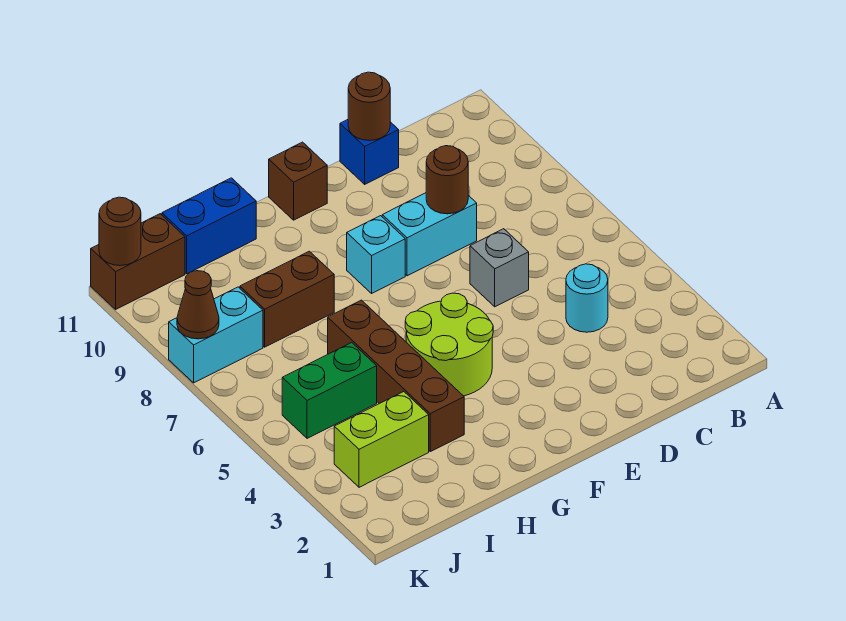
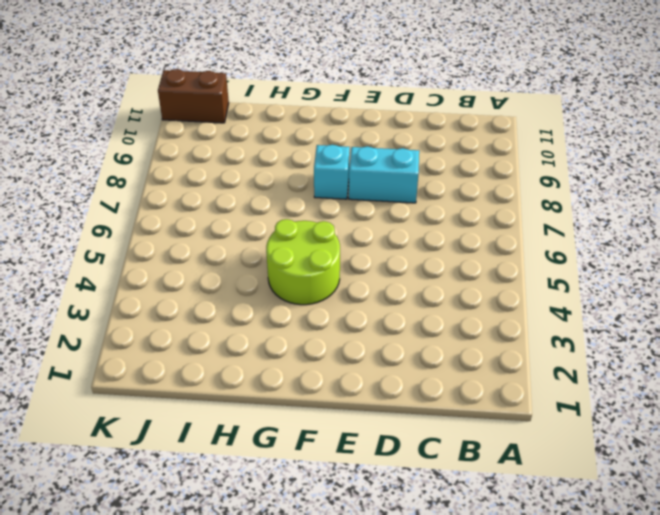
none -> cyan round brick C4 level 1
none -> grey brick D6 level 1
none -> blue brick D11 level 1

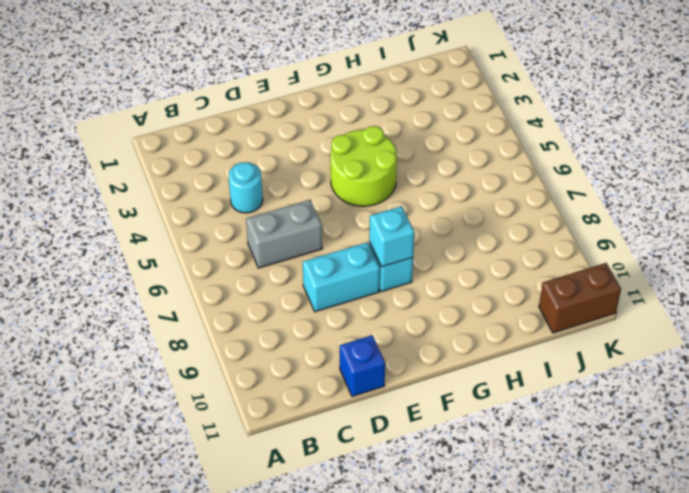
grey brick C6:D6 level 1 -> grey brick D6 level 1
cyan brick F8 level 2 -> none
none -> brown brick F11 level 1
none -> brown brick H3:H6 level 1
none -> brown brick H8:I8 level 1

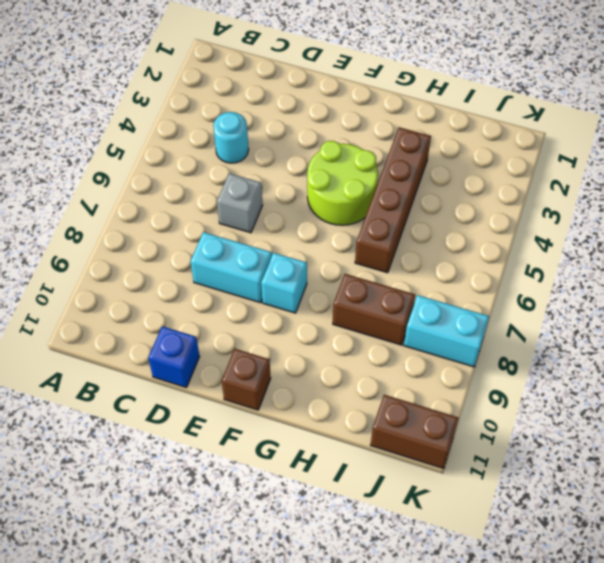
none -> blue brick H11:I11 level 1
none -> lime brick I3:J3 level 1
none -> green brick I5:J5 level 1

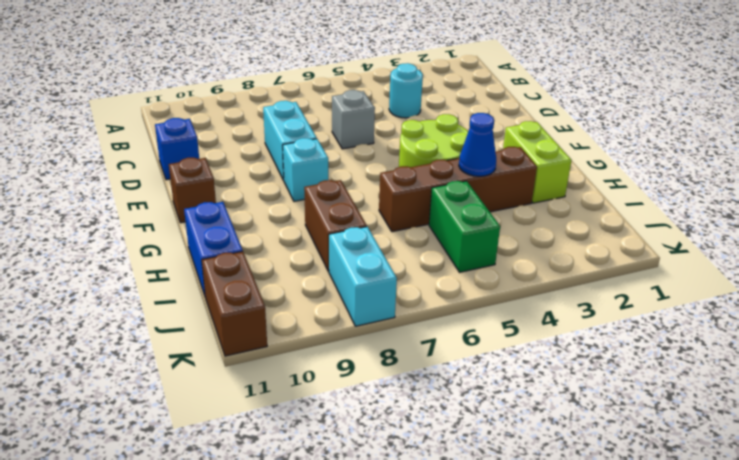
lime brick G2:H2 level 1 -> lime brick I3:J3 level 1
blue cone H4 level 2 -> none
none -> brown round brick D8 level 2
none -> brown round brick D11 level 2
none -> brown cone K8 level 2

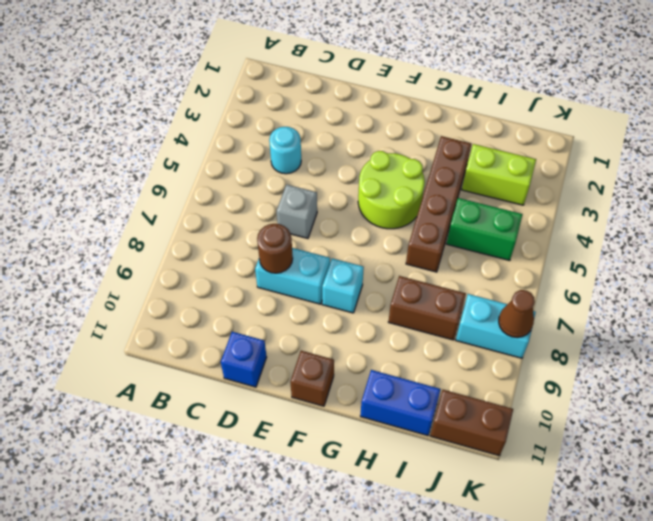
none -> brown round brick D11 level 2
none -> brown round brick K11 level 2

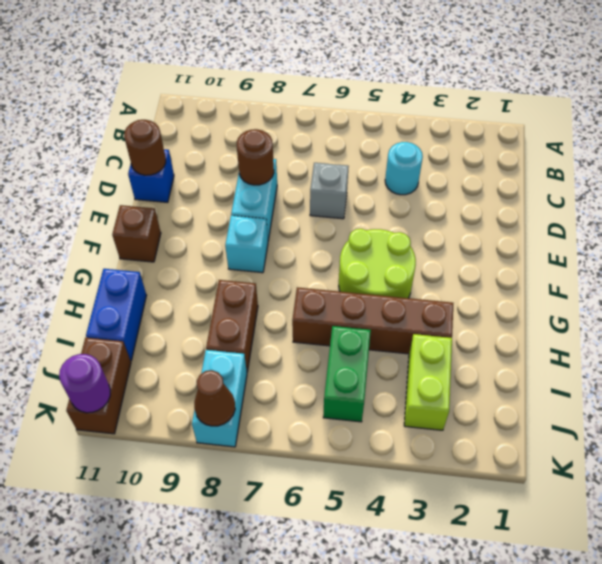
purple round brick K11 level 2 -> brown round brick K11 level 2

